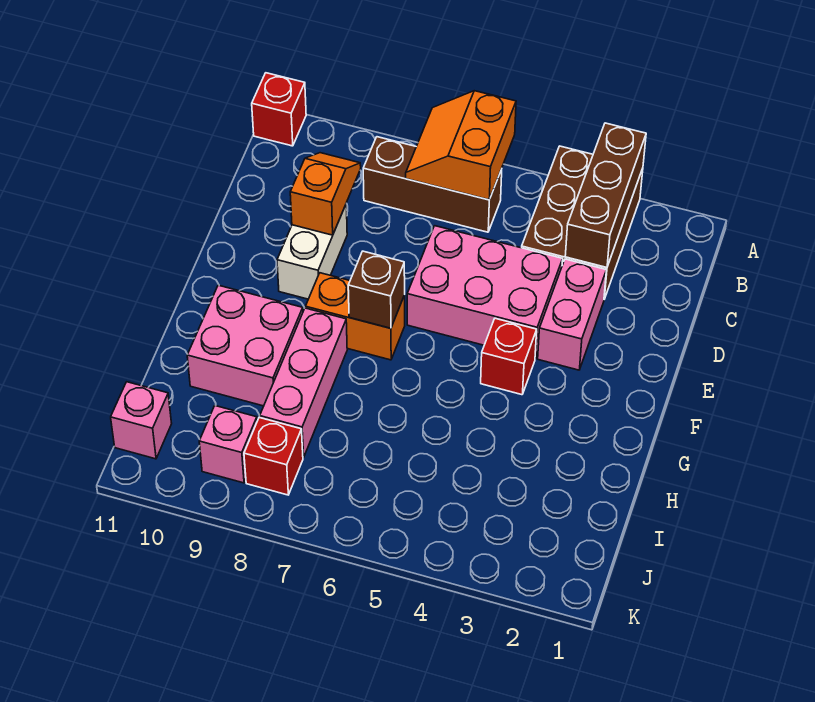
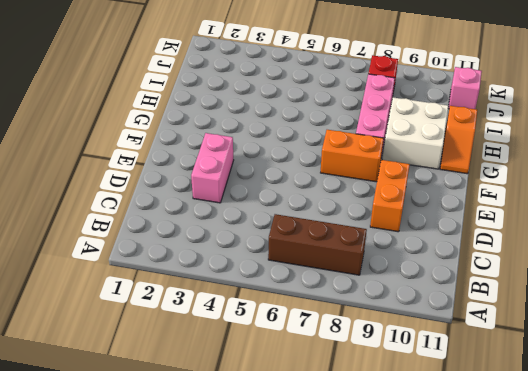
orange brick D9:E9 level 1 -> white brick D9:E9 level 1
white brick G9:H10 level 1 -> pink brick G9:H10 level 1
orange slope G11:H11 level 1 top H -> orange slope C9:D9 level 2 top D
none -> brown brick A3:C4 level 1
none -> red brick A11 level 1
none -> pink brick D4:E6 level 1

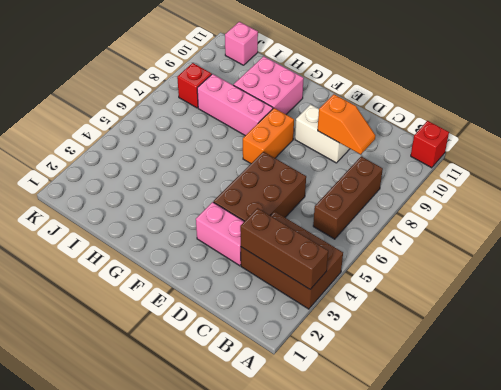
brown brick D4:E6 level 1 -> pink brick D4:E6 level 1
none -> red brick F4 level 1
none -> pink brick J9 level 1
none -> orange slope A6:B7 level 2 top 6

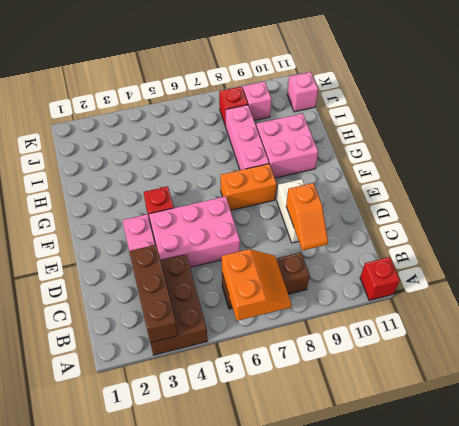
none -> brown brick F7 level 2

